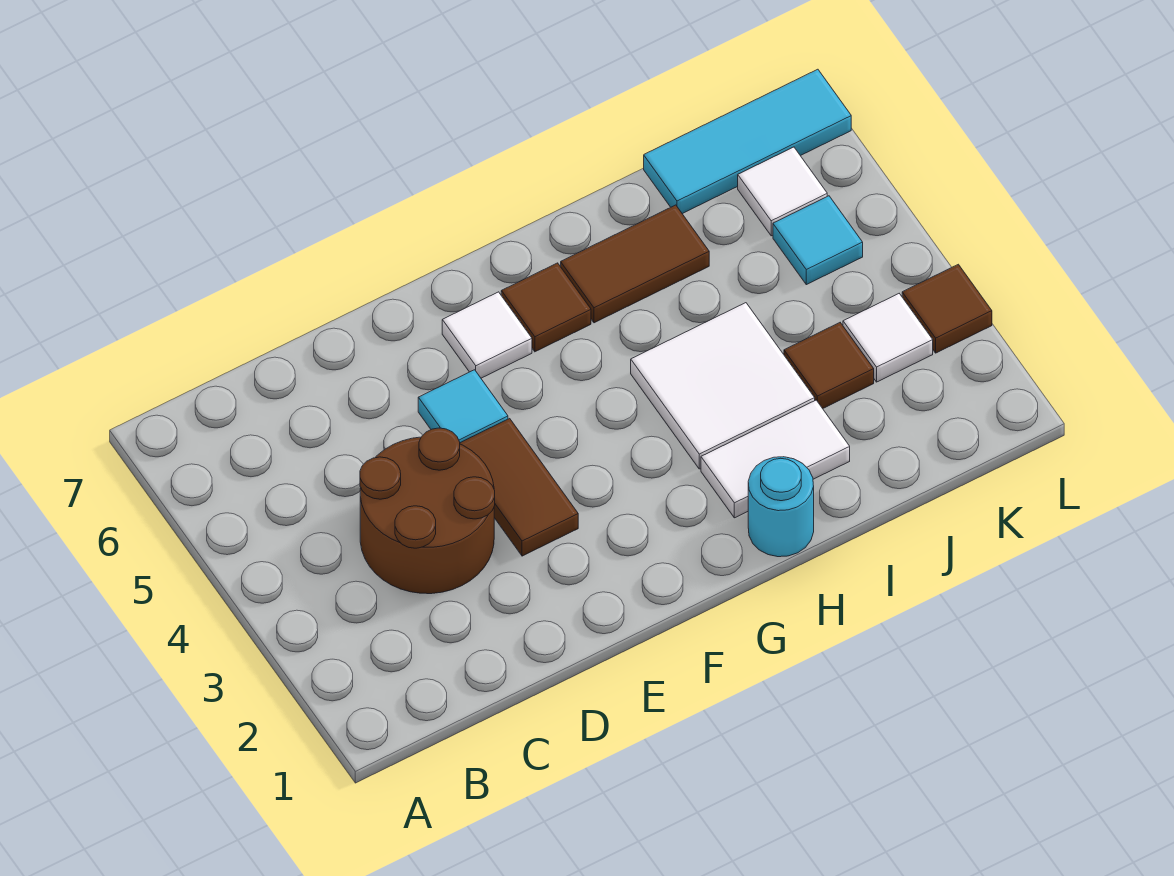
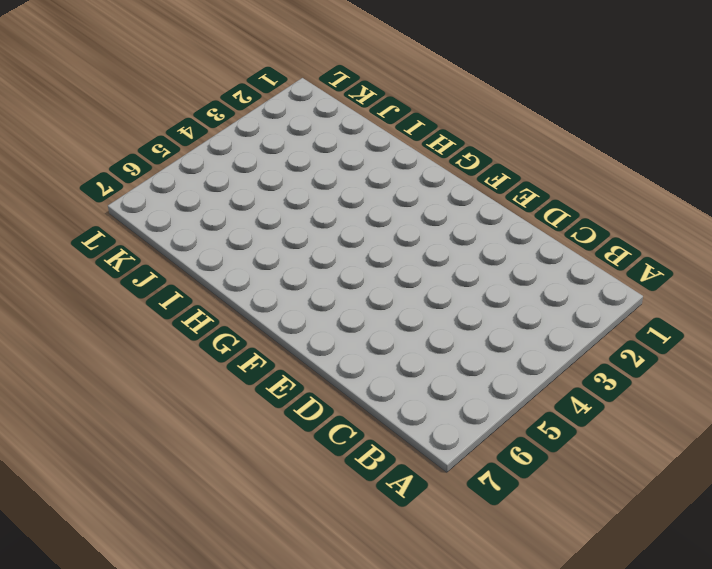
none -> brown round brick C3:D4 level 1
none -> brown tile E3:E4 level 1
none -> cyan tile E5 level 1

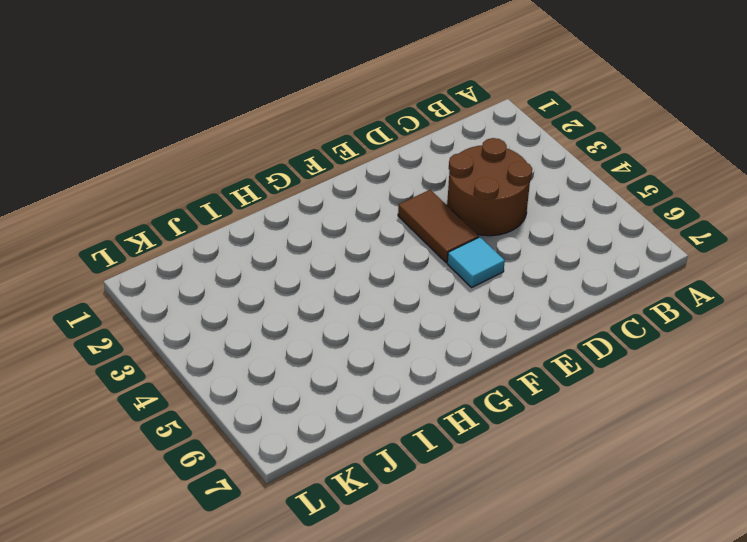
none -> white tile F6 level 1
none -> brown tile G6 level 1
none -> cyan round brick H1 level 1

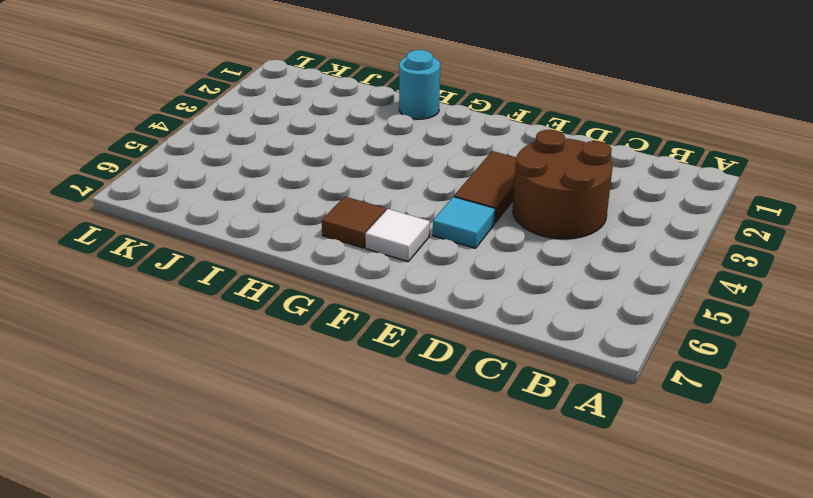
none -> white tile H2:I2 level 1
none -> white tile H3:I4 level 1
none -> brown tile H6:I6 level 1

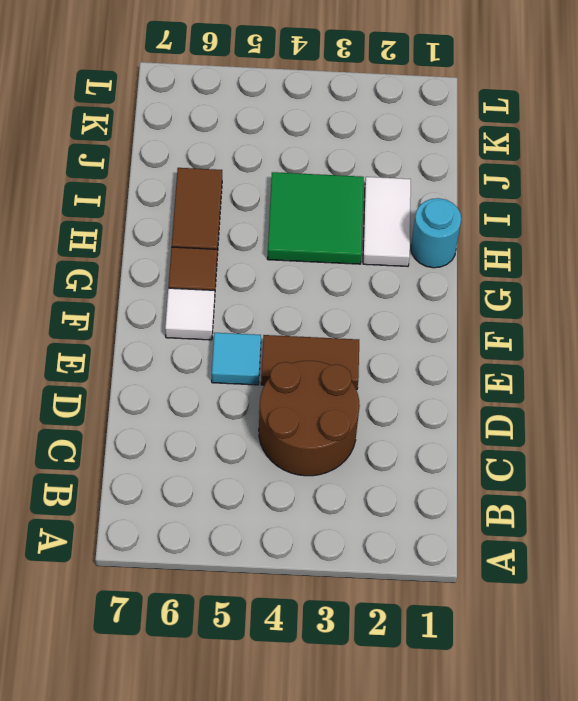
green tile H3:I4 level 1 -> white tile H3:I4 level 1
none -> brown tile J3 level 1
none -> cyan tile J7:L7 level 1
none -> white tile K3 level 1

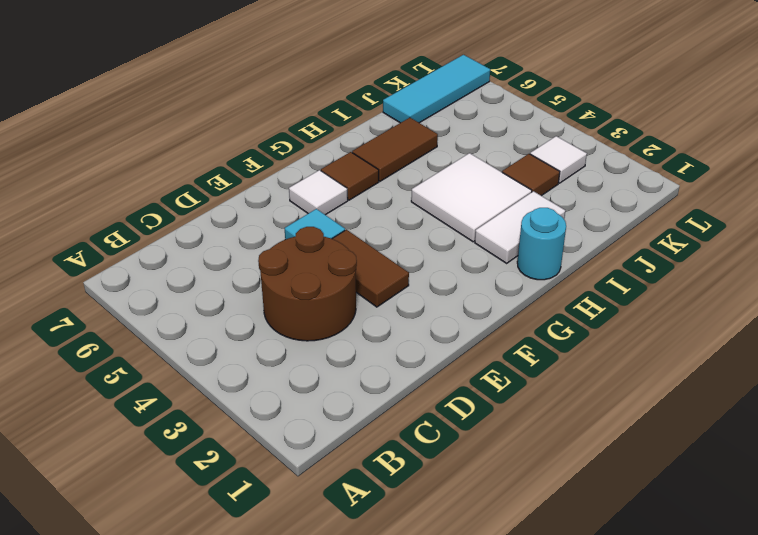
none -> cyan tile K5 level 1
none -> white tile K6 level 1
none -> brown tile L3 level 1

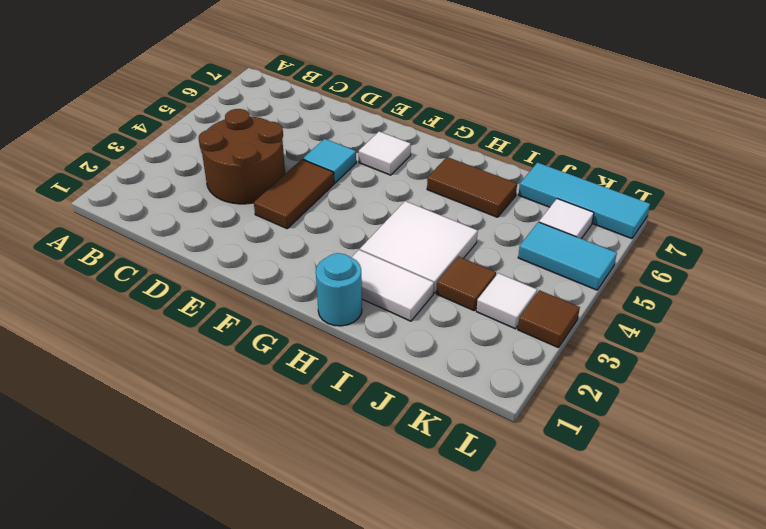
cyan tile K5:L5 level 1 -> cyan tile K5 level 1
none -> brown tile G6 level 1

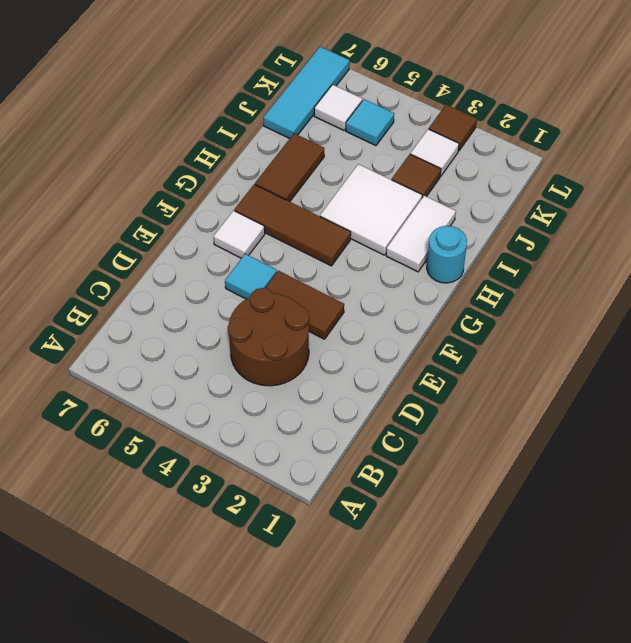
brown tile G4:G6 level 1 -> brown tile G6 level 1

